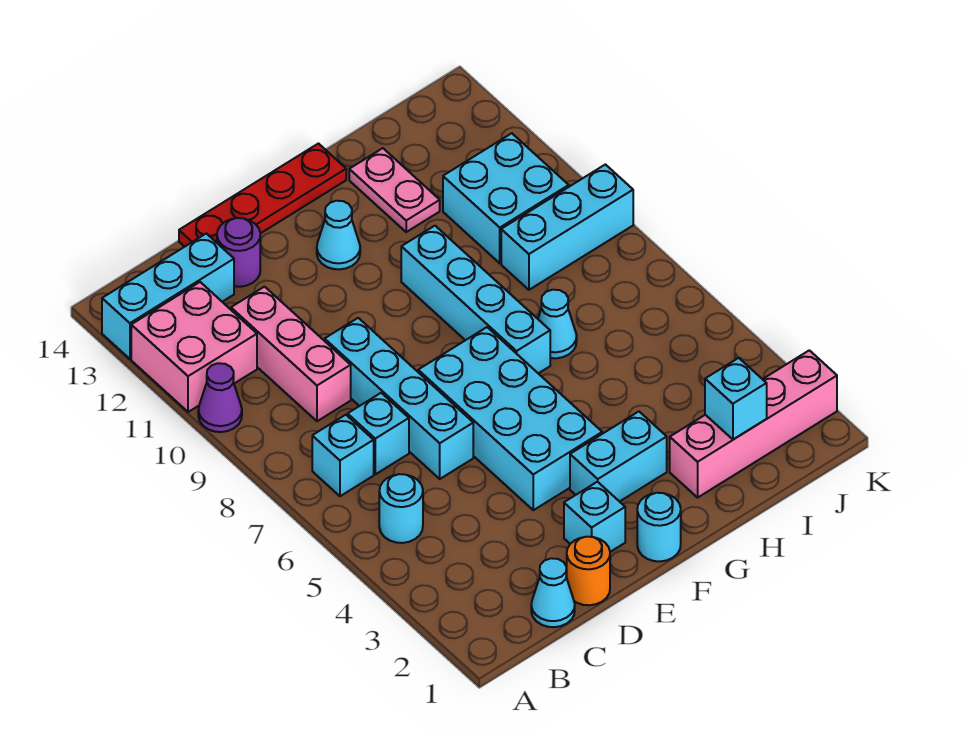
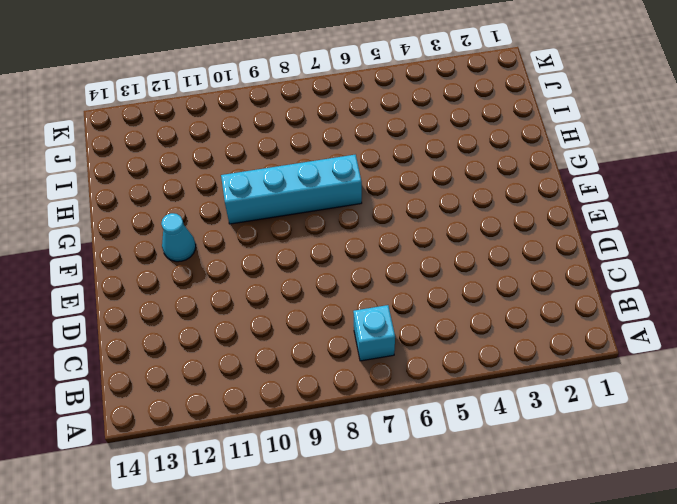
none -> purple cone A10 level 1
none -> pink brick A11:B12 level 1
none -> cyan brick A13:C13 level 1

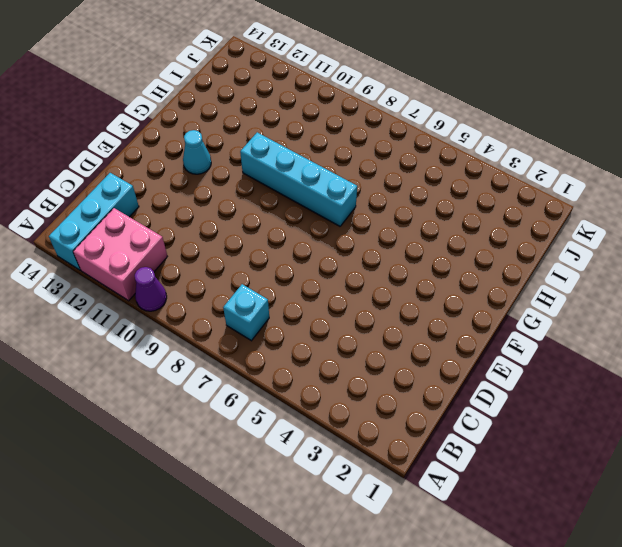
none -> cyan round brick B5 level 1
none -> cyan cone C1 level 1
none -> cyan brick C7 level 1

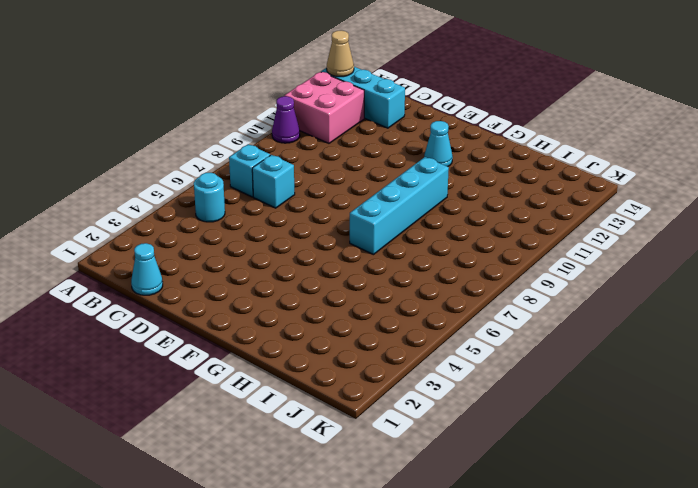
tan cone A13 level 2 -> none
none -> pink brick C9:C11 level 1
none -> orange round brick D1 level 1
none -> cyan brick D6:D9 level 1

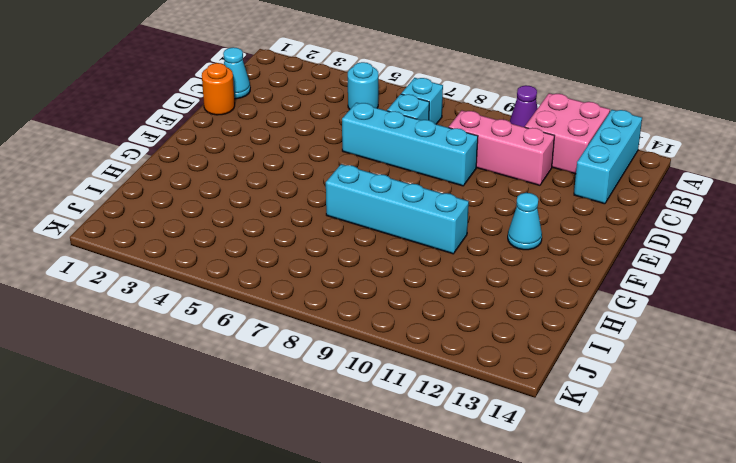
none -> purple round brick D13 level 1
none -> red plate D14:G14 level 1
none -> cyan brick E2 level 1

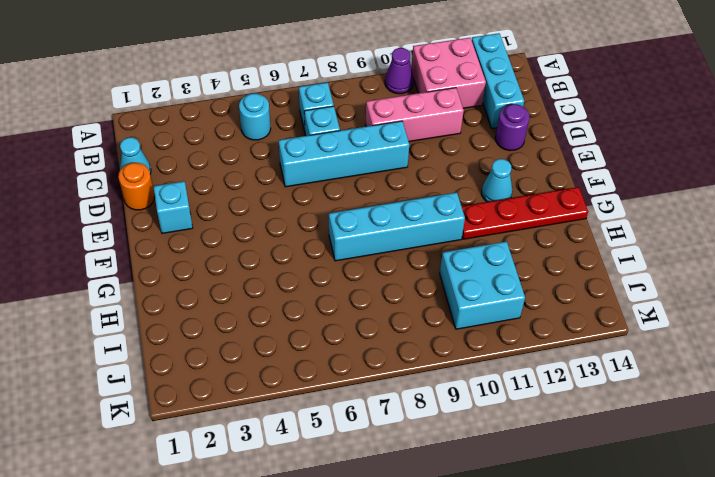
red plate G11:G14 level 1 -> red plate D14:G14 level 1
none -> cyan brick E4:F7 level 1
none -> cyan round brick F1 level 1
none -> cyan brick F3:G3 level 1

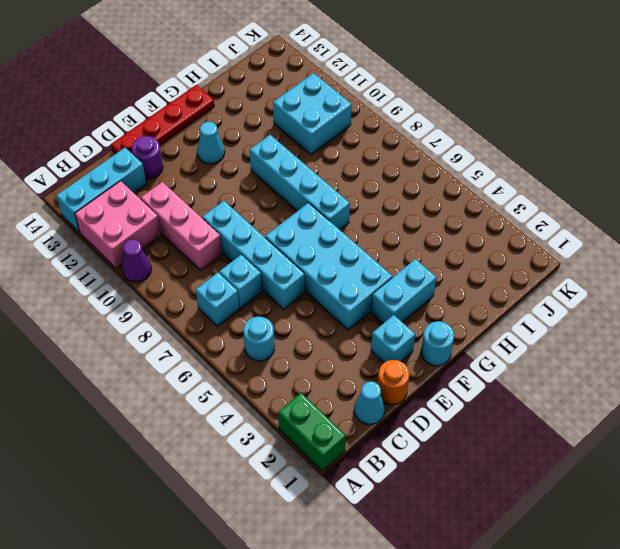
green brick A1:A2 level 1 -> none
none -> pink brick H2:K2 level 1
none -> cyan cone H7 level 1
none -> pink plate H12:H13 level 1

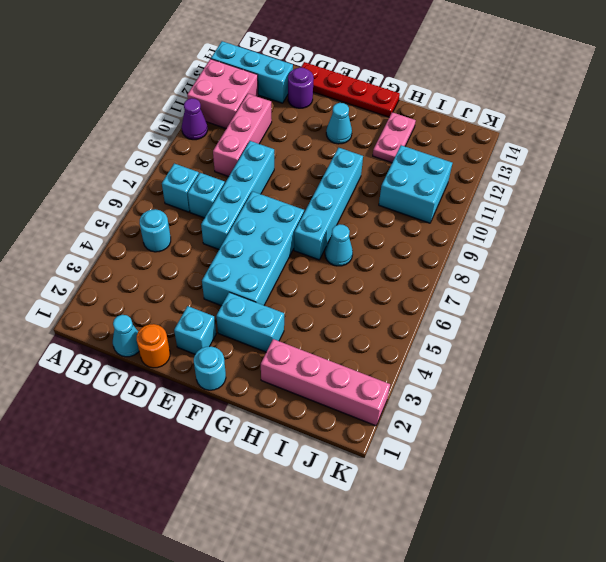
none -> cyan brick I9:K9 level 1
none -> cyan brick I2 level 2

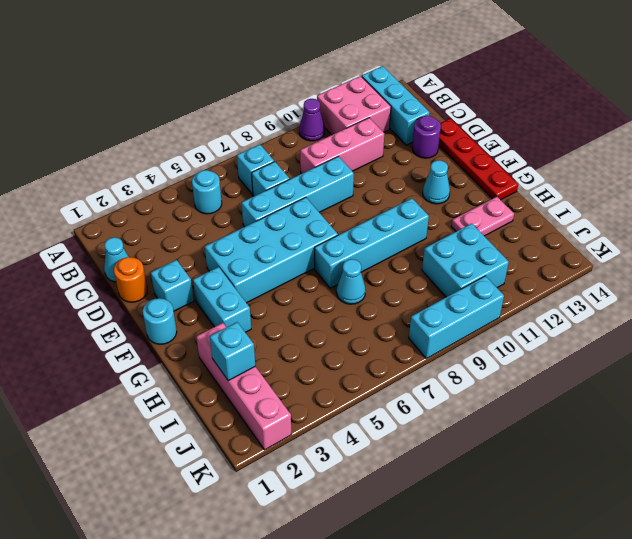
cyan brick K8:K10 level 1 -> cyan brick I9:K9 level 1

